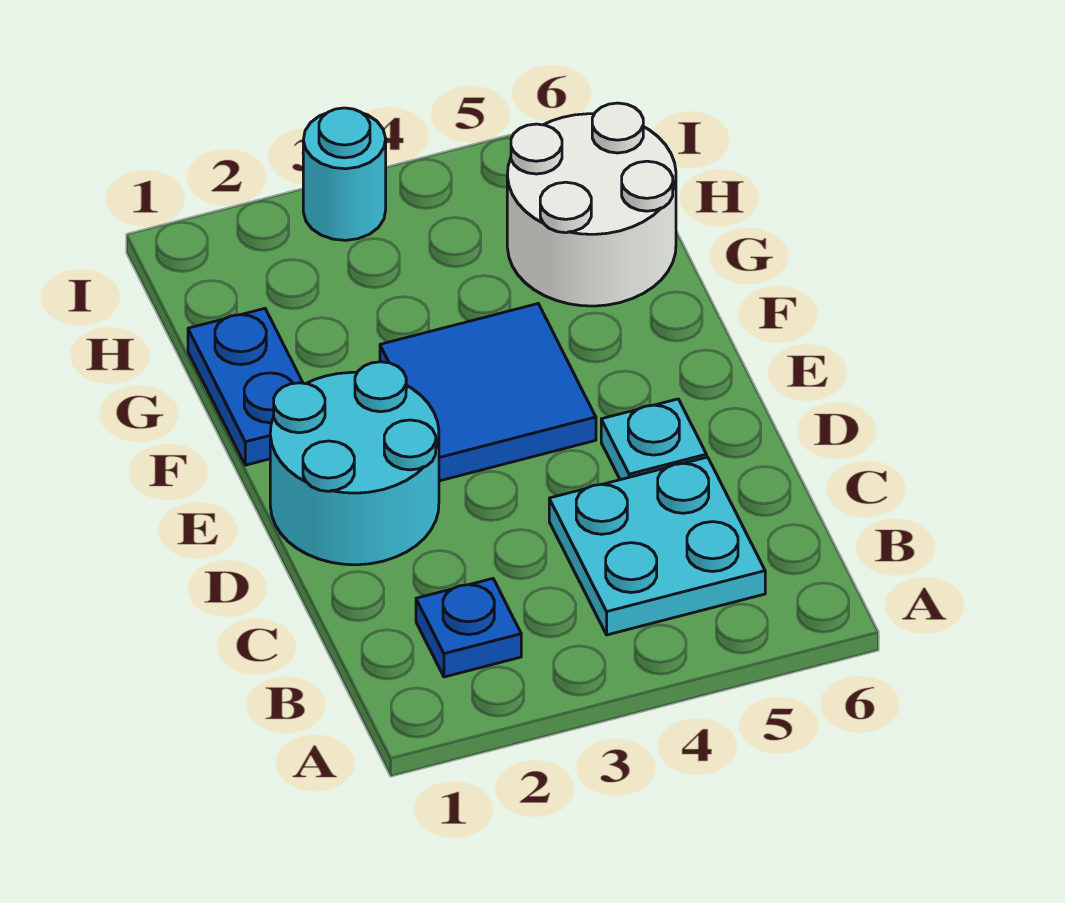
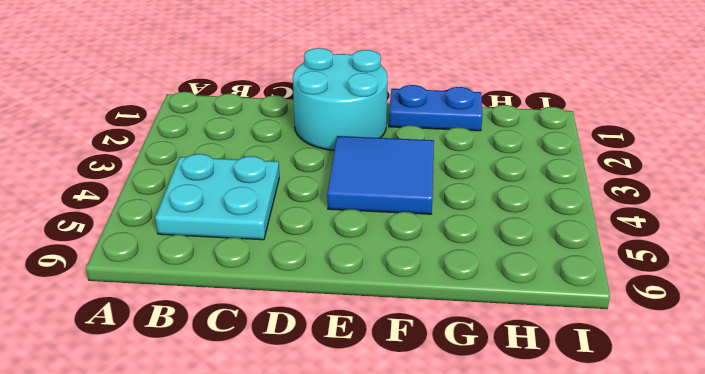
none -> blue plate B2 level 1
none -> cyan plate D5 level 1

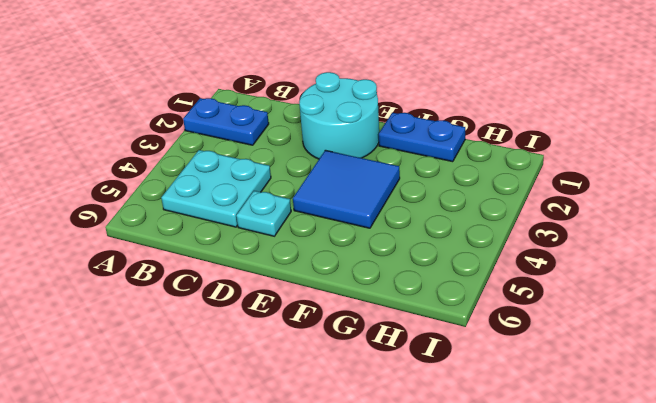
blue plate A2:B2 level 1 -> blue plate B2 level 1
none -> white round brick G5:H6 level 1
none -> cyan round brick I3 level 1

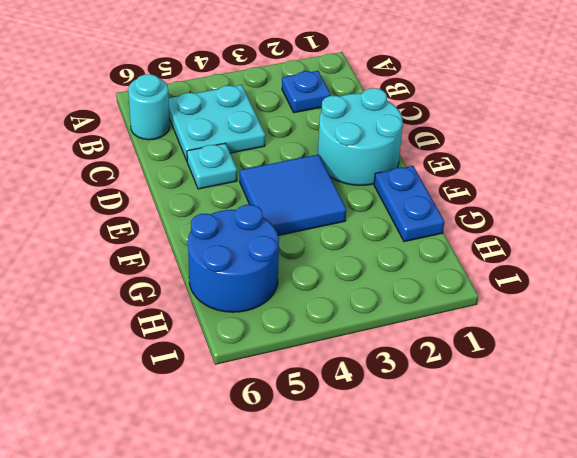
cyan round brick B6 level 1 -> cyan round brick I3 level 1
blue round brick G5:H6 level 1 -> white round brick G5:H6 level 1

